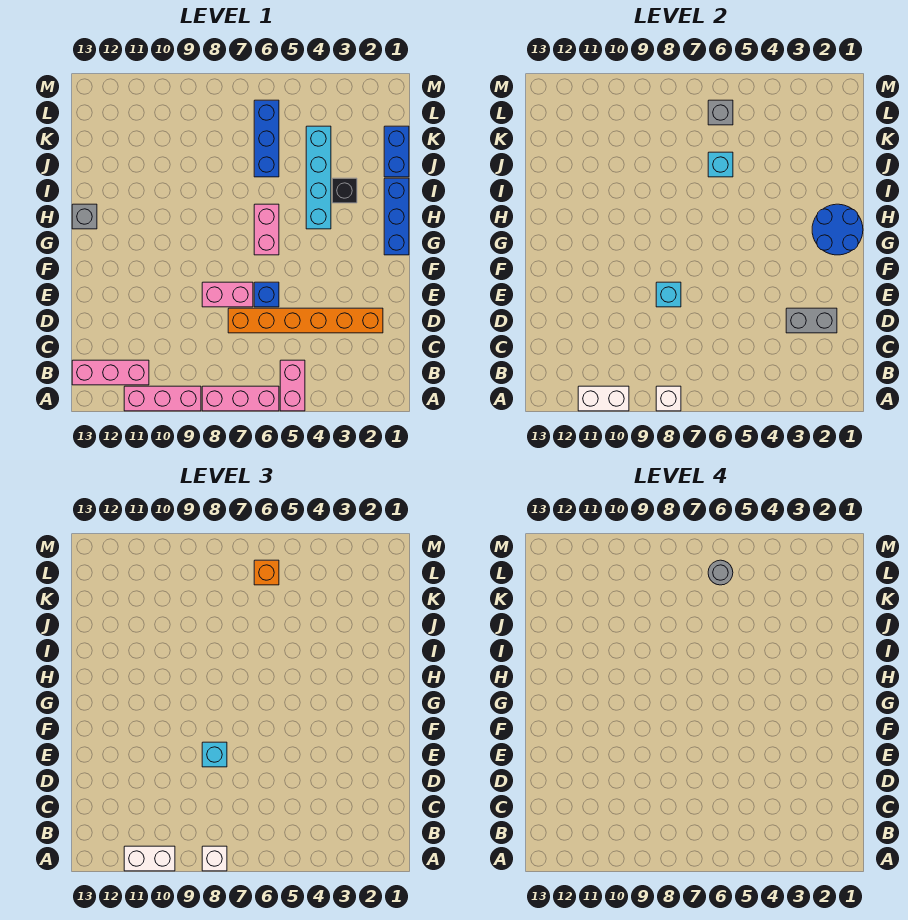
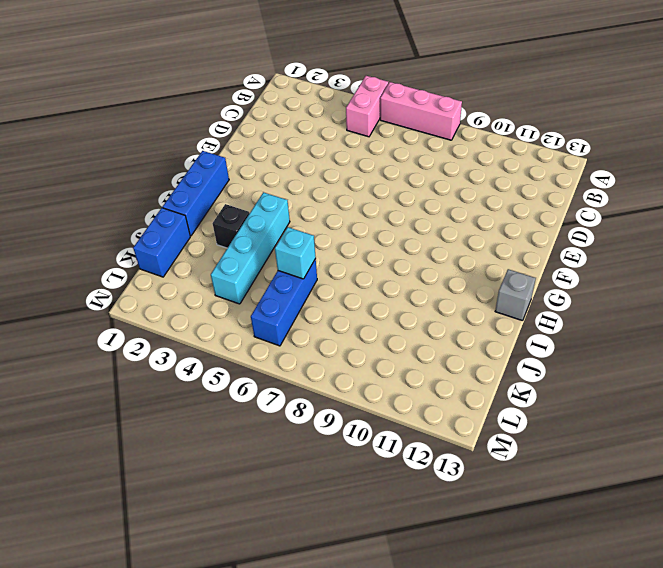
none -> pink brick A9:A11 level 1
none -> pink brick B11:B13 level 1
none -> orange brick D2:D7 level 1

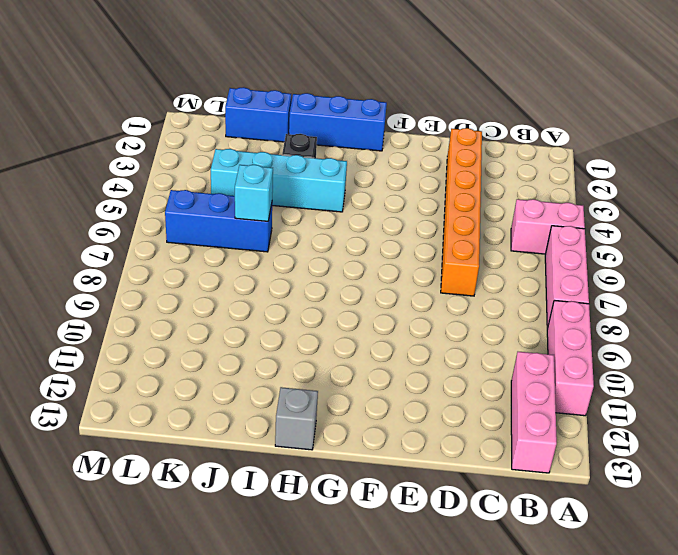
none -> blue brick E6 level 1
none -> pink brick E7:E8 level 1
none -> pink brick G6:H6 level 1

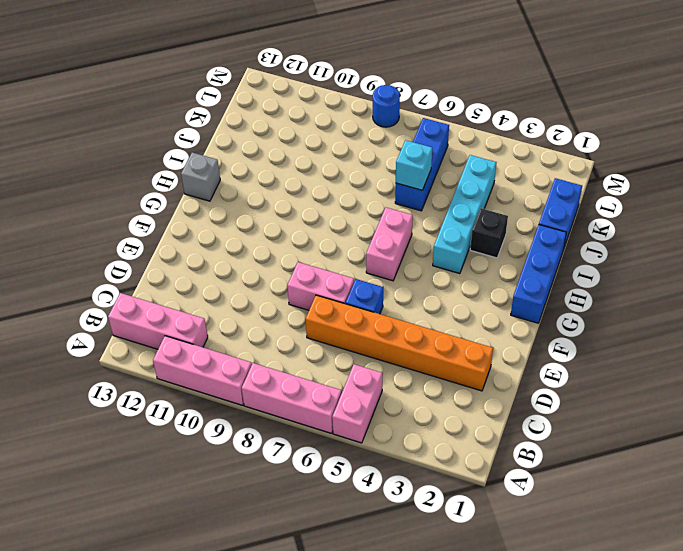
blue round brick M8 level 1 -> none
none -> white brick A8 level 2
none -> white brick A10:A11 level 2
none -> grey brick D2:D3 level 2

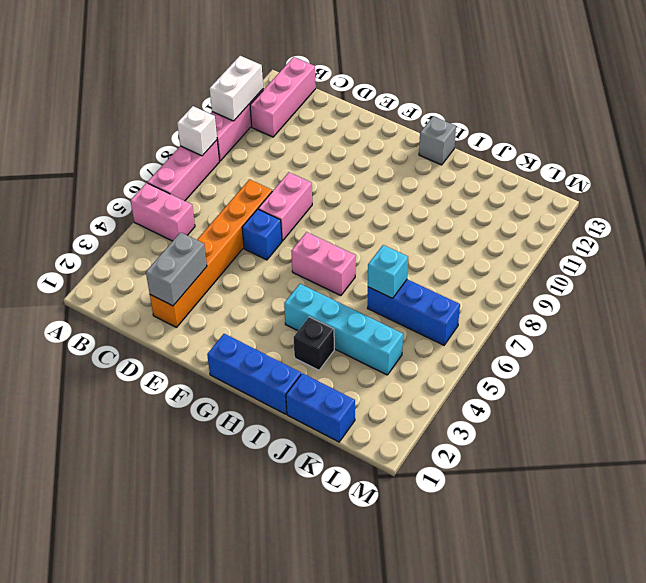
none -> cyan brick E8 level 2
none -> blue round brick G1:H2 level 2
none -> grey brick L6 level 2

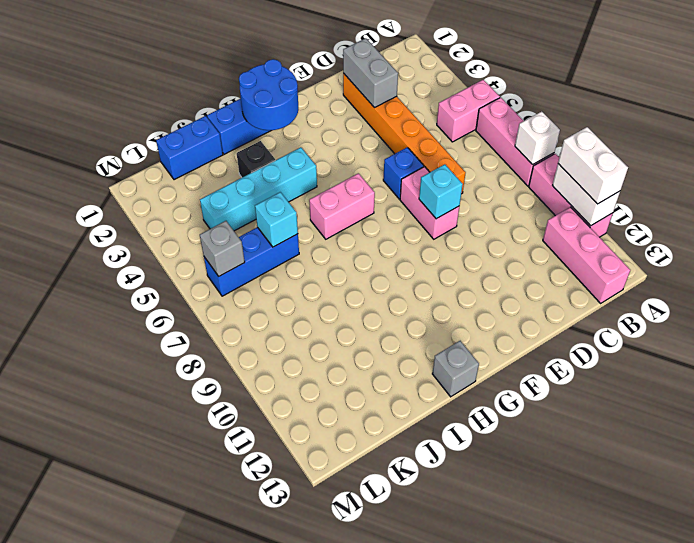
none -> white brick A8 level 3
none -> cyan brick E8 level 3
none -> orange brick L6 level 3

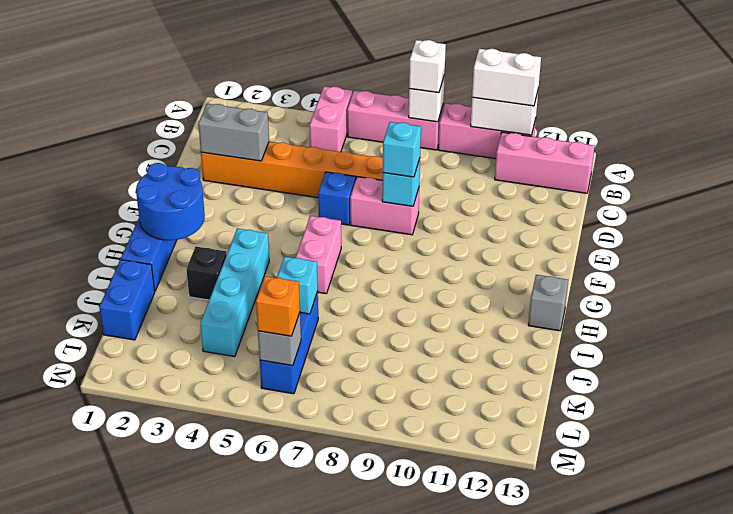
none -> grey round brick L6 level 4

